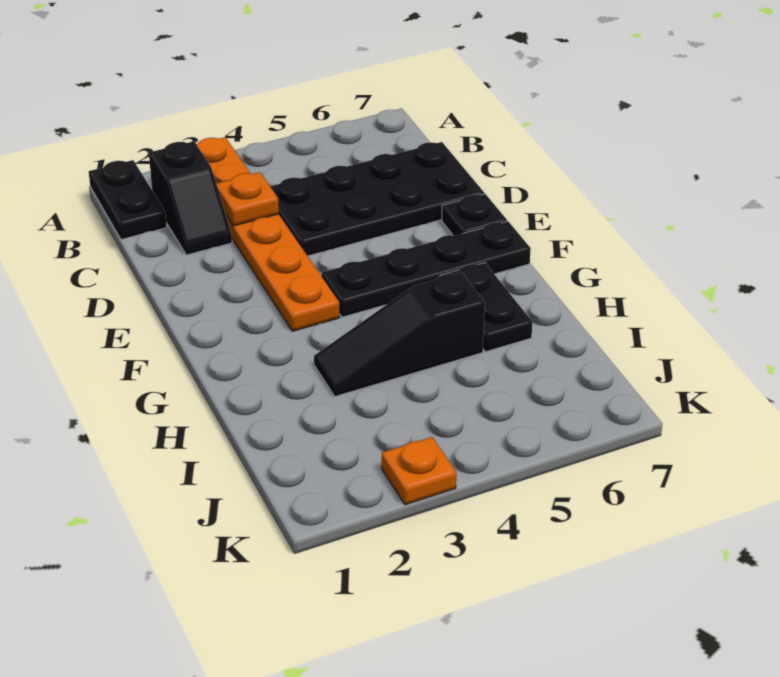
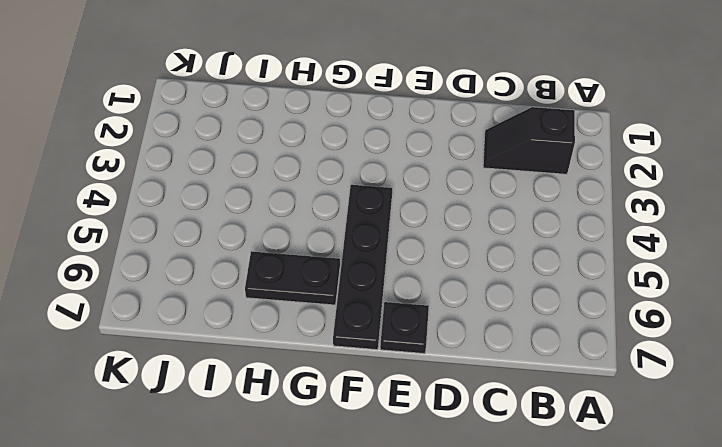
none -> black plate A1:B1 level 1
none -> orange plate A3:F3 level 1

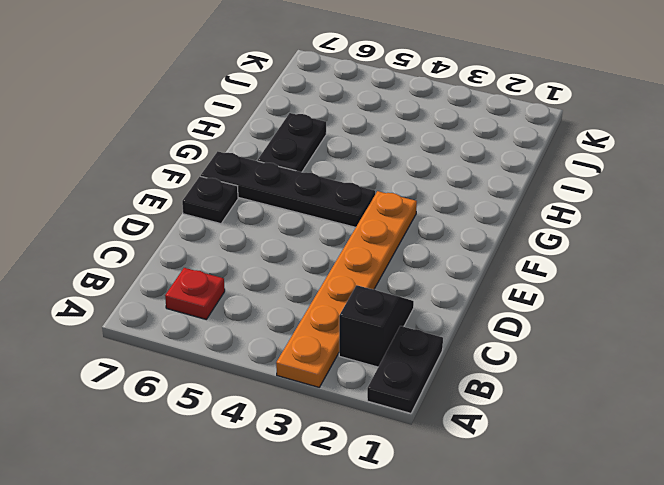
red plate B6 level 1 -> none
none -> black plate C4:D7 level 1
none -> black slope H3:H5 level 1 top 5

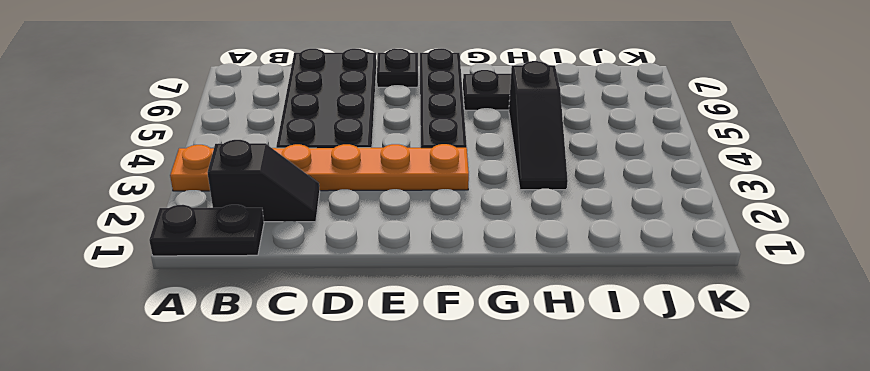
none -> orange plate K3 level 1
none -> orange plate C3 level 2

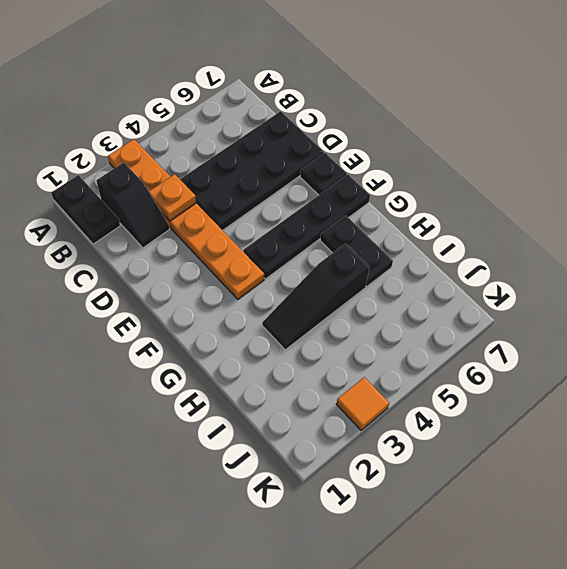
orange tile K3 level 1 -> orange plate K3 level 1

